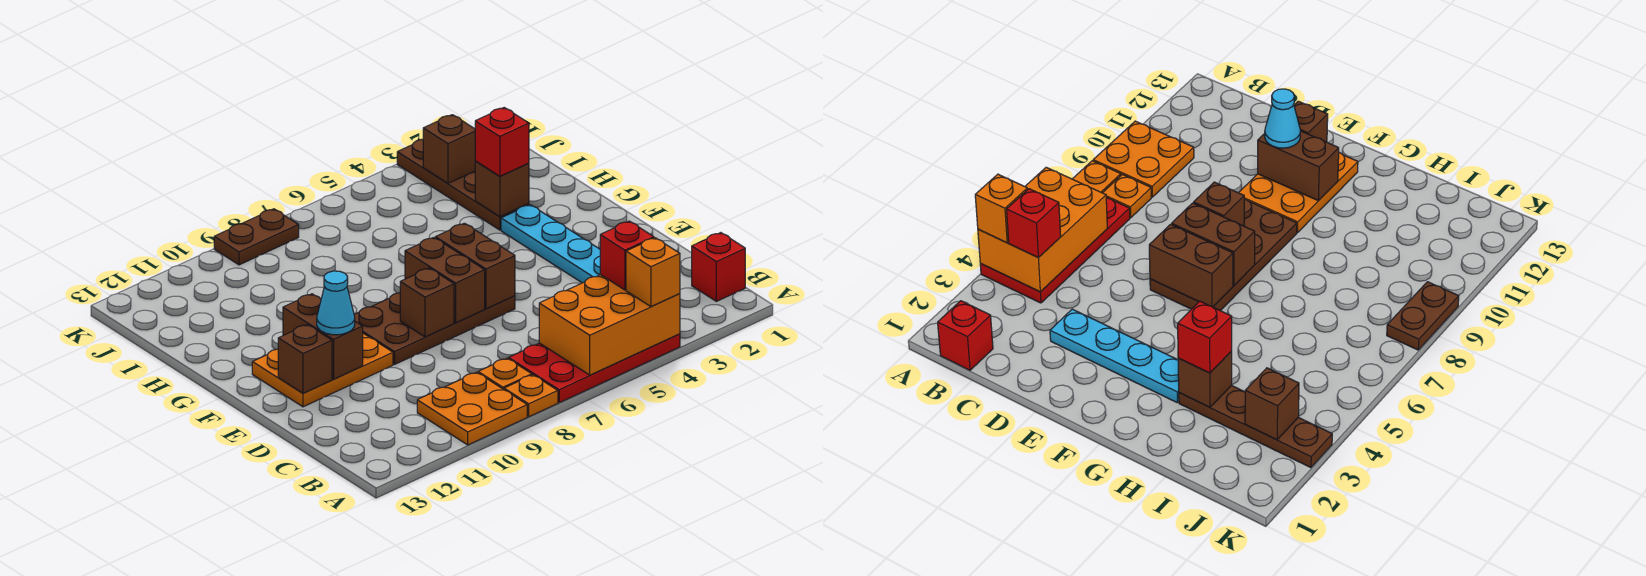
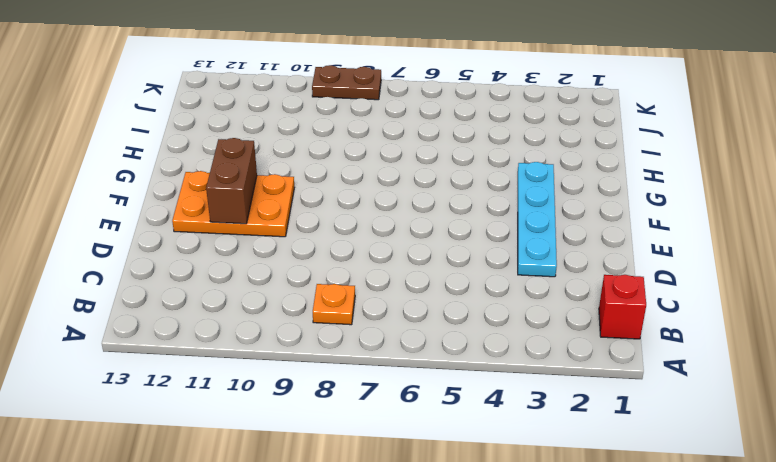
none -> red plate A4:B7 level 1
none -> orange plate A8 level 1
none -> orange plate A9:B10 level 1

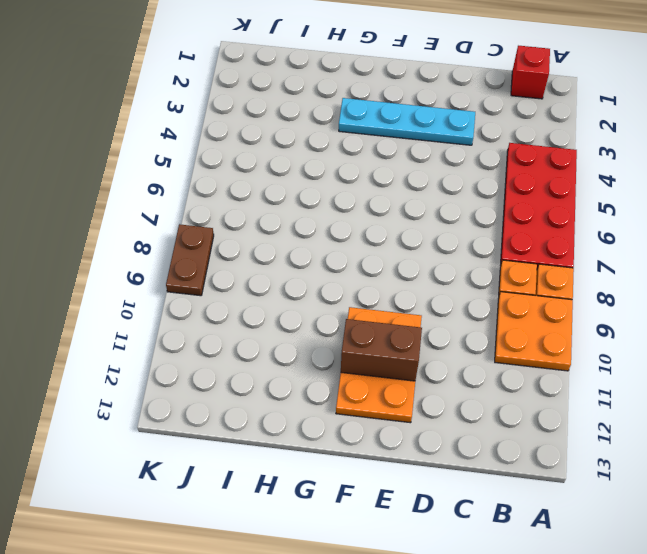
none -> brown plate E6:F9 level 1
none -> brown plate H3:K3 level 1
none -> orange brick A4:B6 level 2

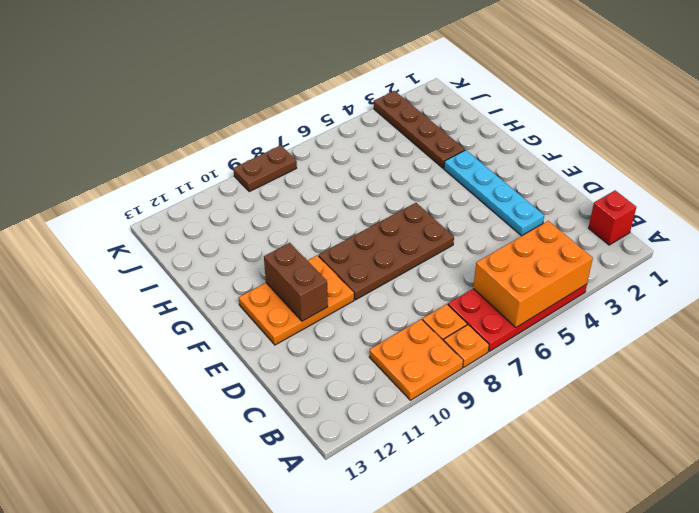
none -> brown brick E6:F6 level 2
none -> brown brick E7:F7 level 2
none -> brown brick E8 level 2

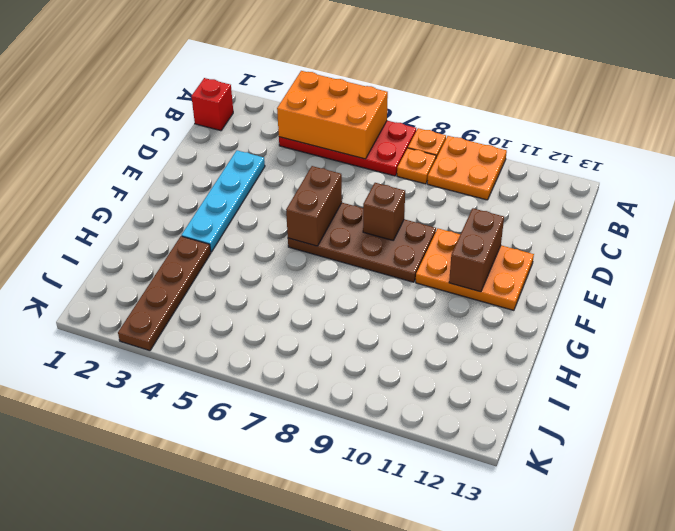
none -> brown plate K8:K9 level 1
none -> brown brick E7:F7 level 2
none -> brown brick E12 level 2

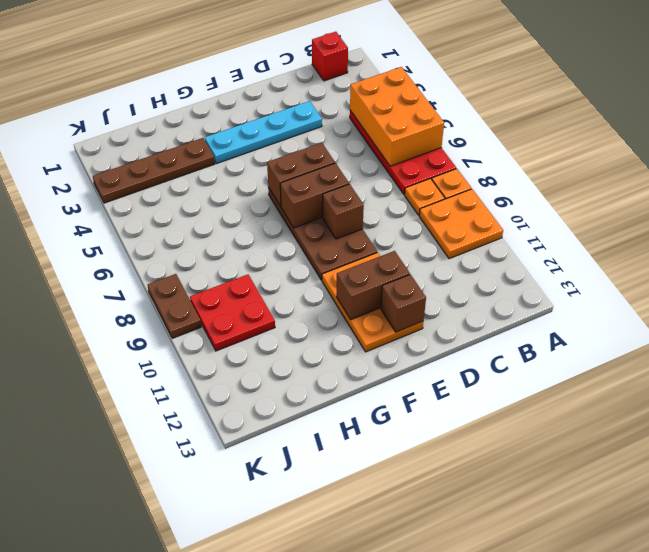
red plate I9:J10 level 1 -> none
none -> brown brick H3 level 2
none -> brown brick J3 level 2
none -> orange brick A4 level 3

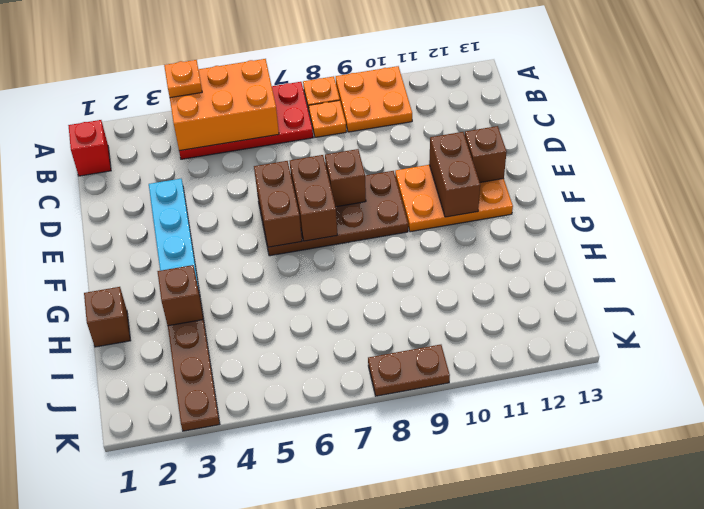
orange plate A4 level 3 -> orange brick A4 level 3
brown brick H1 level 1 -> brown brick J3 level 2
none -> red brick B4 level 3
none -> cyan cone E11 level 3
none -> red brick H3 level 3

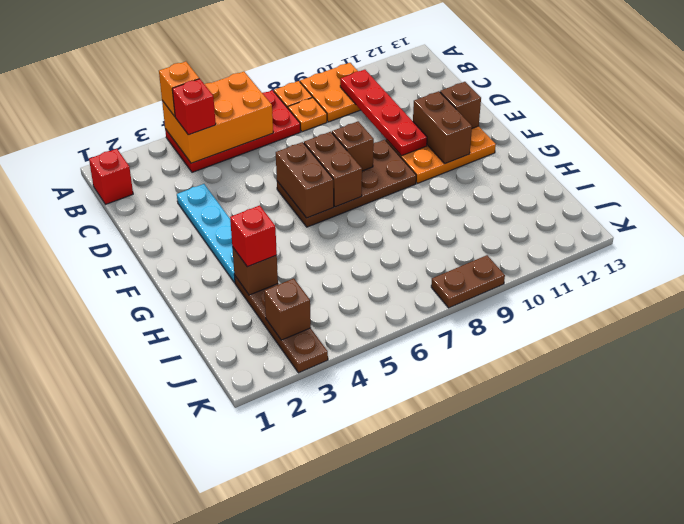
red plate B10:E10 level 2 -> none
none -> cyan cone E11 level 3

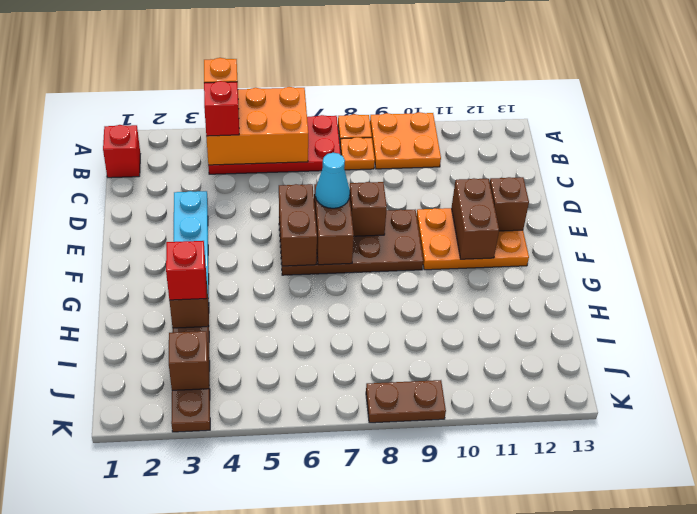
cyan cone E7 level 3 -> cyan cone E11 level 3

